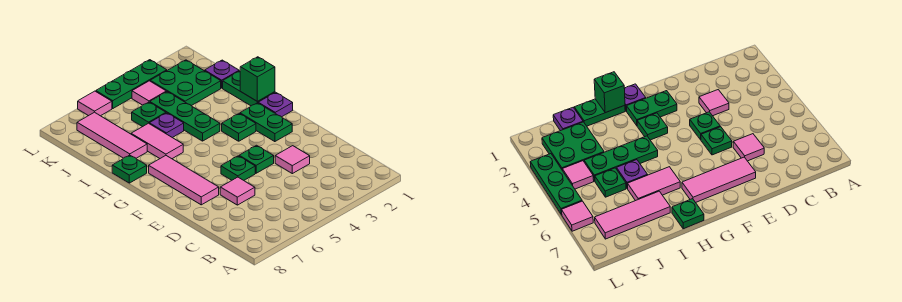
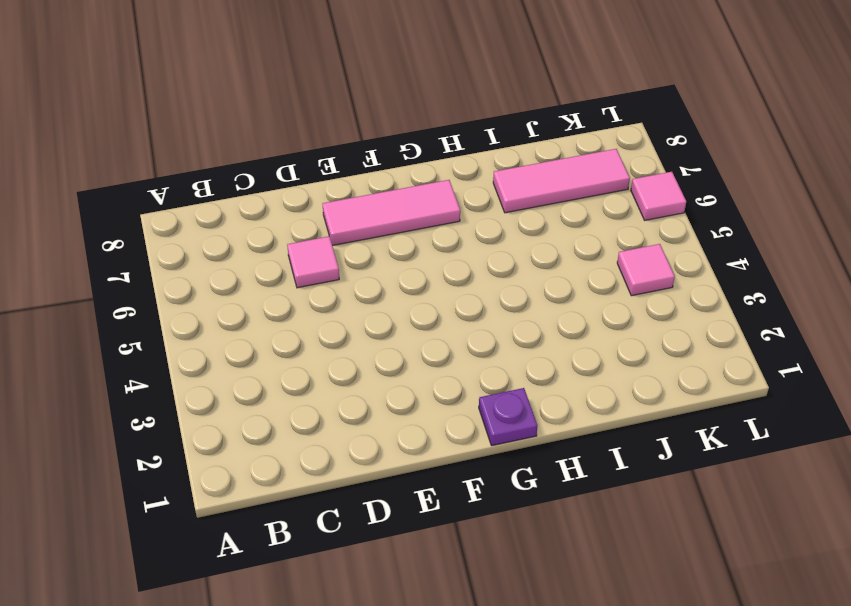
none -> pink tile D3 level 1
none -> green plate E4 level 1
none -> green plate E5 level 1

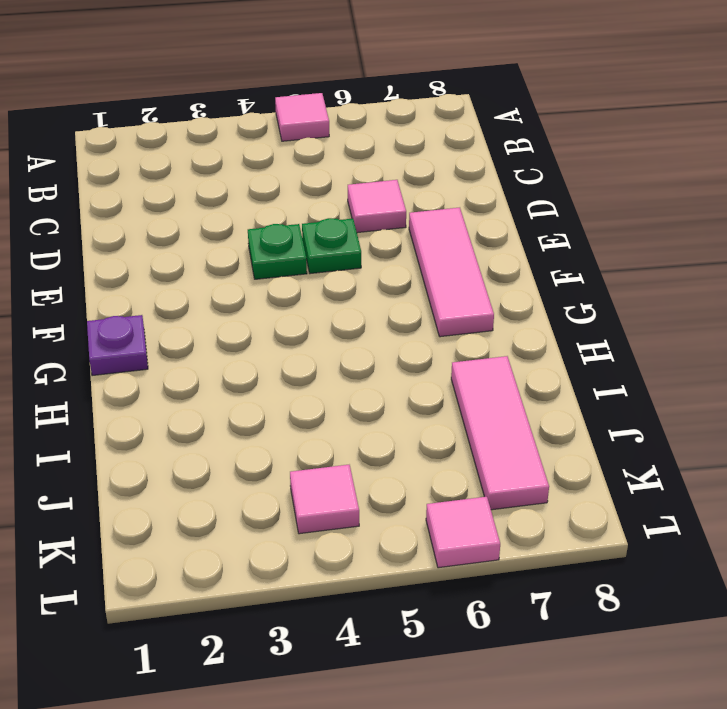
pink tile A5 level 1 -> pink tile D3 level 1
none -> green plate F2:G2 level 1
none -> green plate G3 level 1
none -> green plate H1:I1 level 1

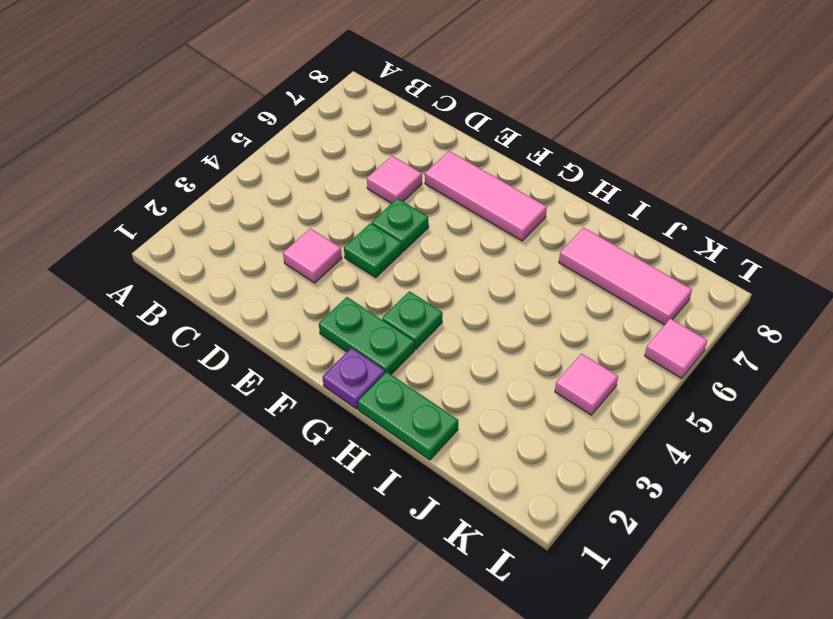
none -> green plate H4:J4 level 1
none -> pink tile H6:I6 level 1
none -> green plate H8 level 1

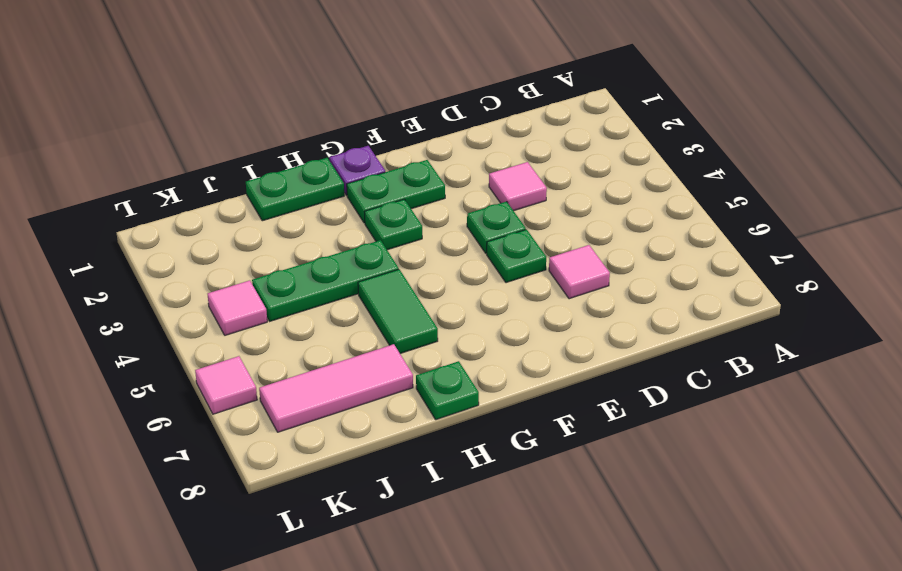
green tile H5:H6 level 1 -> pink tile H6:I6 level 1
none -> pink tile E7:G7 level 1
none -> purple plate I5 level 1
none -> purple plate J1 level 1

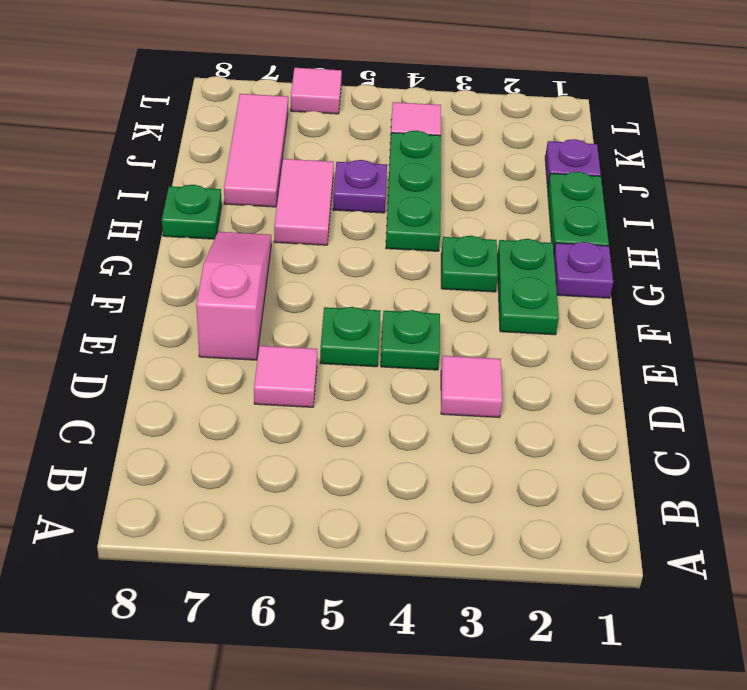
pink slope E7:G7 level 1 top E -> pink tile E7:G7 level 1
none -> green plate J2:K3 level 1
none -> green plate J5 level 1
none -> green plate L3:L5 level 1

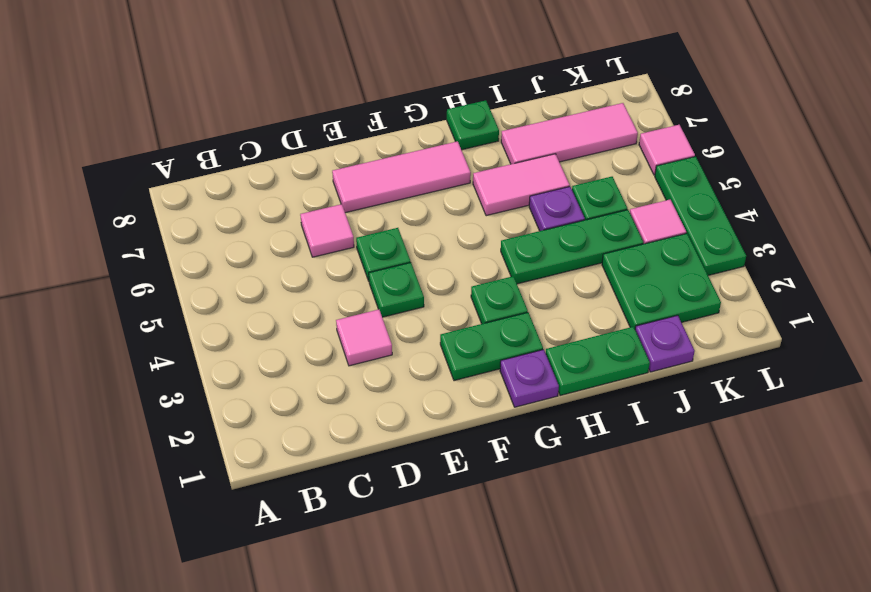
none -> green brick H1 level 2

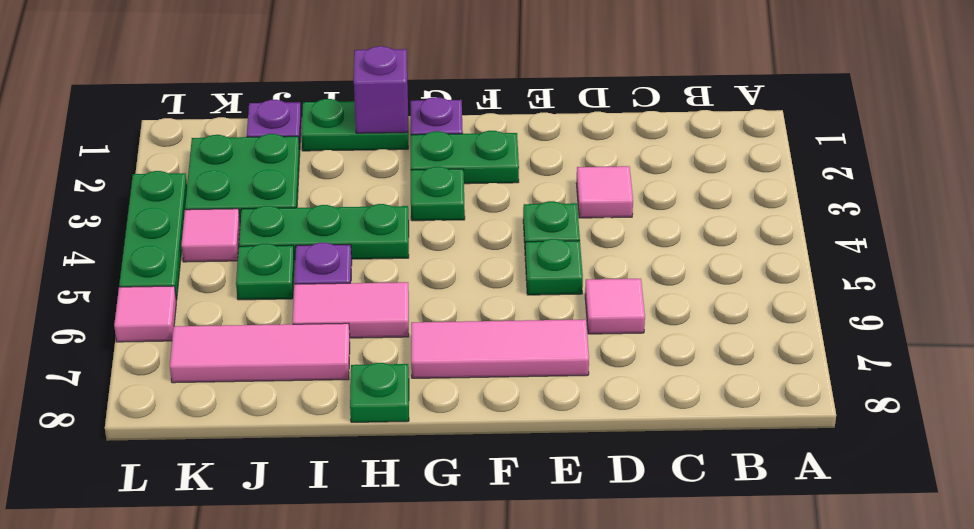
purple brick H1 level 2 -> green brick H1 level 2

